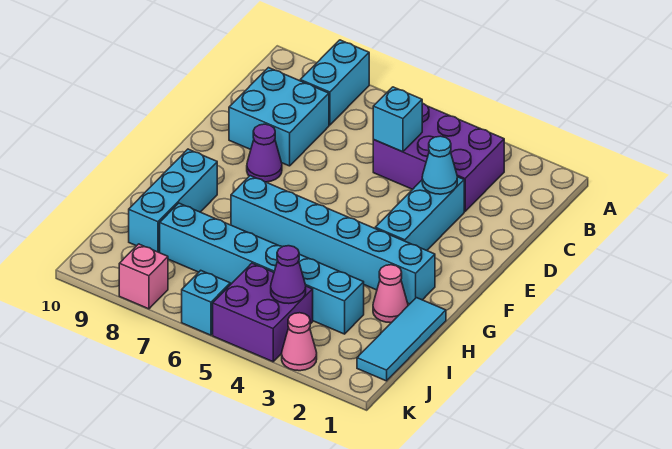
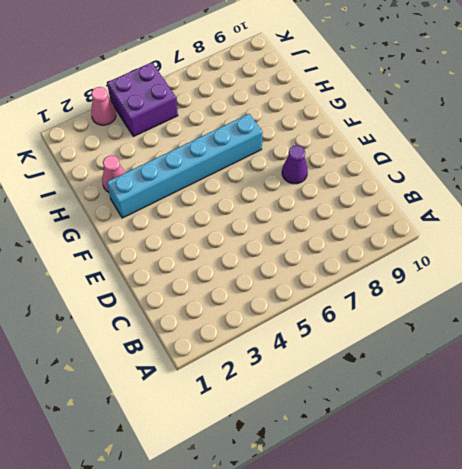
none -> cyan brick A8:B8 level 1
none -> purple brick B3:C5 level 1
none -> cyan brick C8:D9 level 1

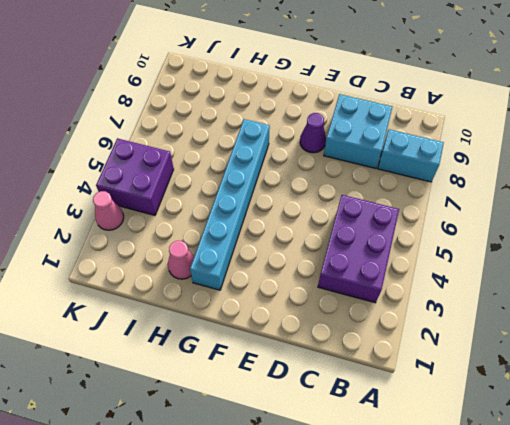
none -> cyan brick D3:F3 level 1
none -> cyan brick G9:I9 level 1
none -> cyan tile H1:J1 level 1

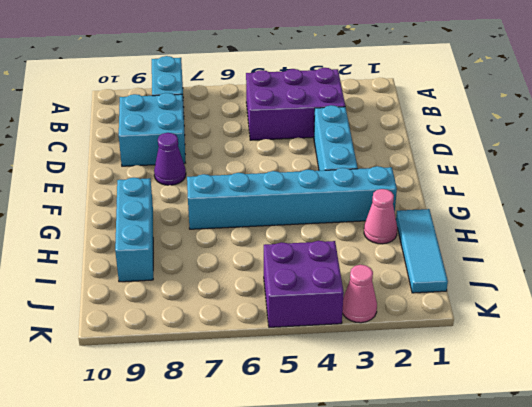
none -> cyan brick I3:I8 level 1
none -> cyan brick K6 level 1
none -> pink brick K8 level 1

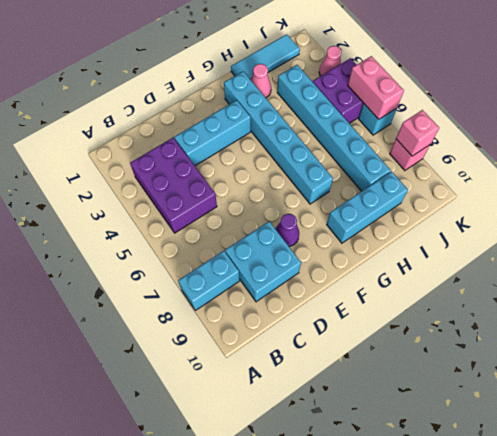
pink brick K5:K6 level 2 -> none
pink brick K8 level 2 -> none
none -> cyan brick C5 level 2
none -> cyan cone D3 level 2
none -> purple cone J4 level 2

